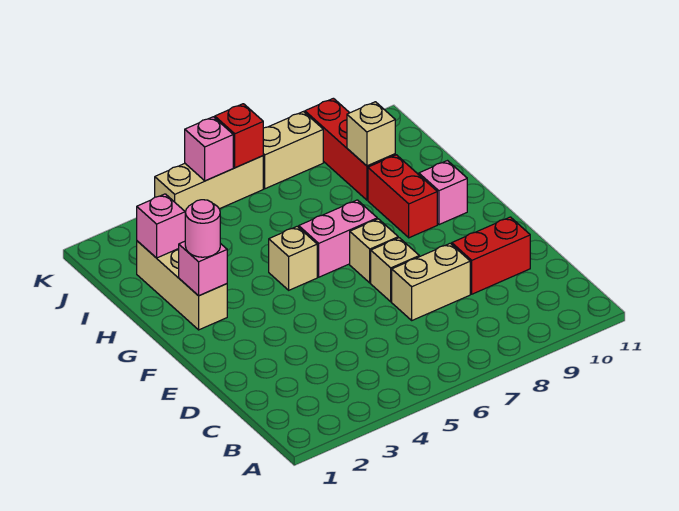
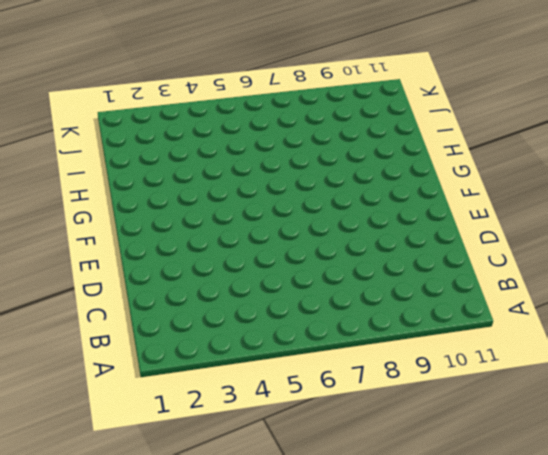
none -> tan brick D7:D8 level 1
none -> red brick D9:D10 level 1
none -> tan brick E7 level 1

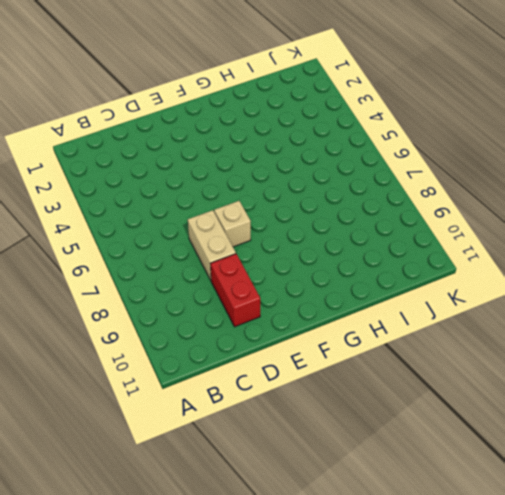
none -> tan brick F7 level 1
none -> tan brick G2:I2 level 1
none -> tan brick G5 level 1

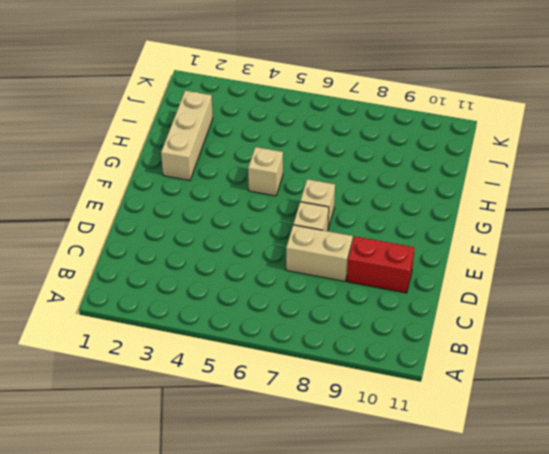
none -> pink brick G6:G7 level 1
none -> red brick G9:H9 level 1
none -> pink brick G10 level 1

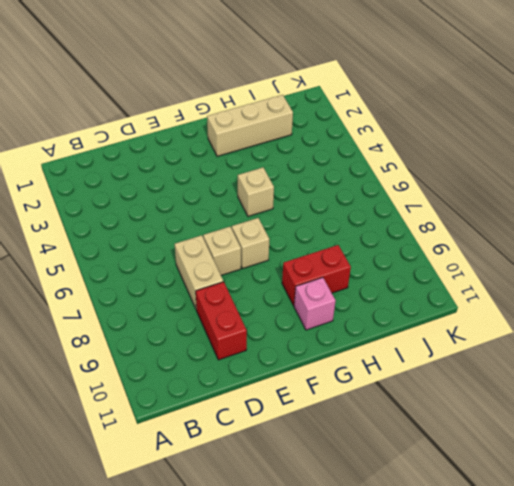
none -> pink brick G6:G7 level 1
none -> red brick I9:K9 level 1
none -> tan brick K4:K6 level 1

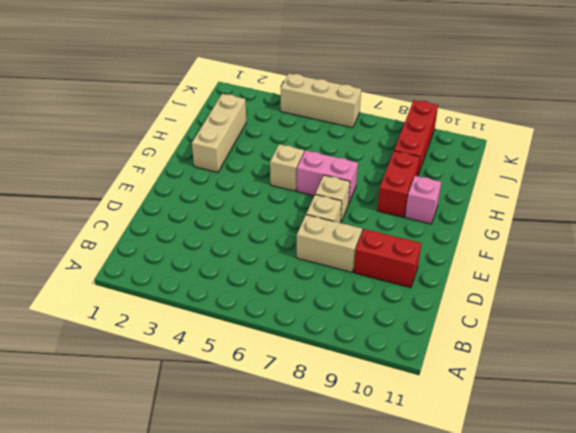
none -> tan brick K7:K8 level 1
none -> pink brick G2 level 2
none -> pink brick I2 level 2

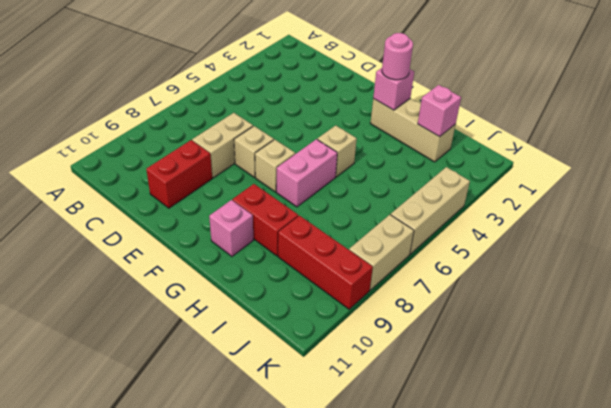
none -> tan brick I9 level 2
none -> pink brick K5 level 2
none -> red brick K6 level 2

